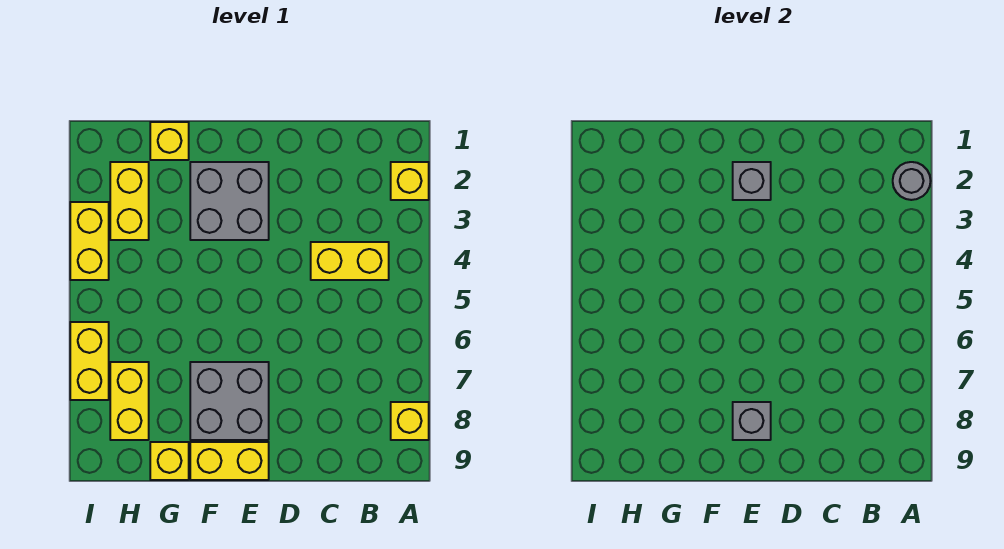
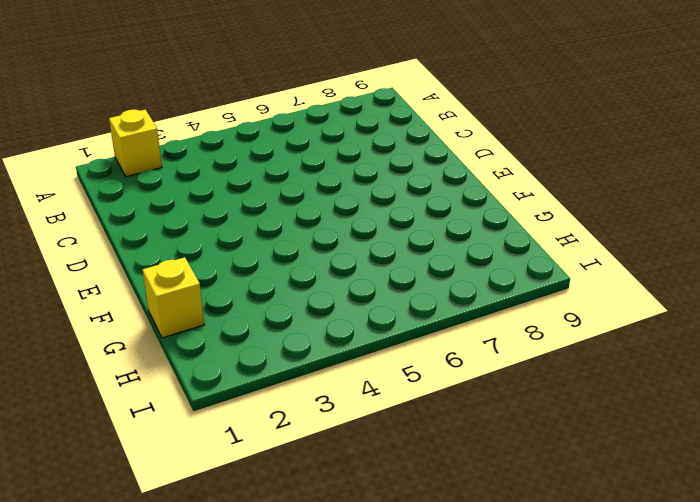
none -> yellow brick A8 level 1
none -> yellow brick B4:C4 level 1
none -> grey brick E2:F3 level 1

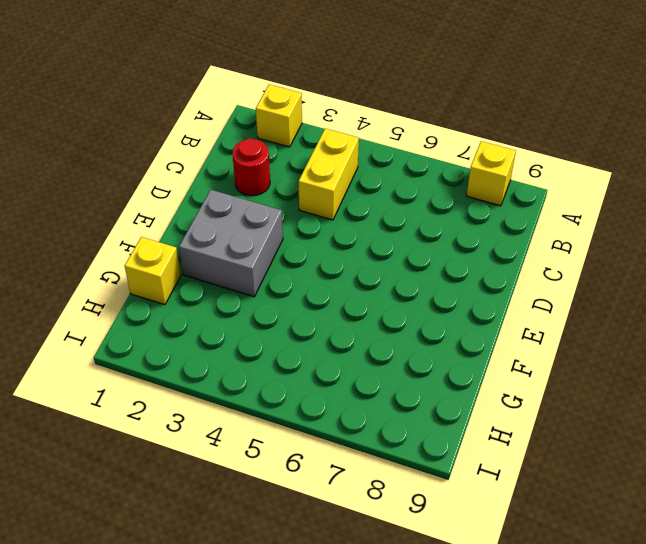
red round brick C2 level 1 -> none
none -> grey brick E7:F8 level 1
none -> yellow brick E9:F9 level 1
none -> yellow brick G9 level 1

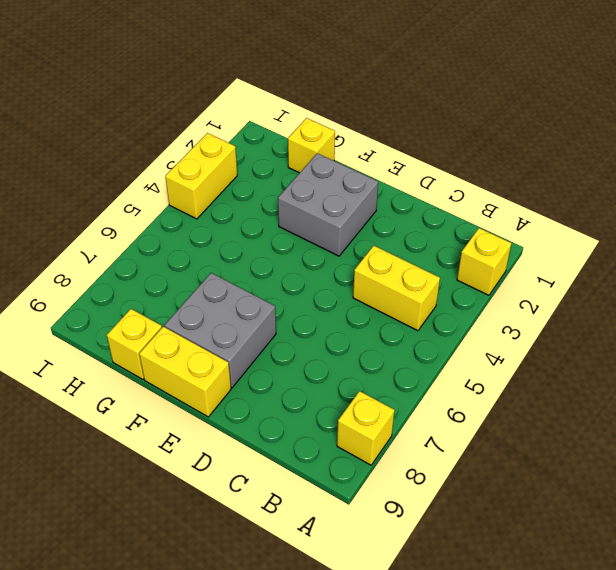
none -> yellow brick H2:H3 level 1
none -> yellow brick H7:H8 level 1
none -> yellow brick I6:I7 level 1

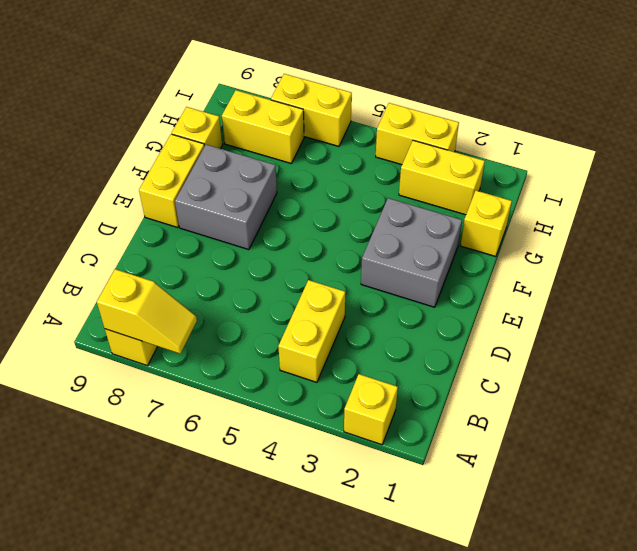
yellow slope A7:A8 level 2 top 8 -> none
none -> grey round brick A2 level 2
none -> grey brick E2 level 2
none -> grey brick E8 level 2

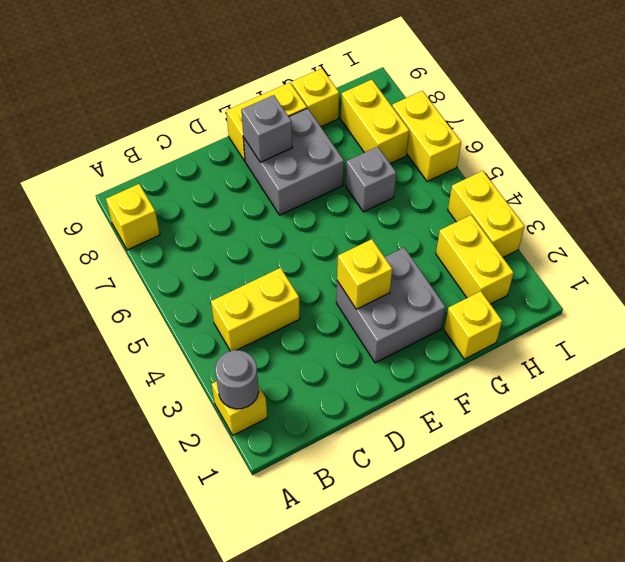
yellow brick E3 level 2 -> none
grey brick G6 level 1 -> grey brick E2 level 2

